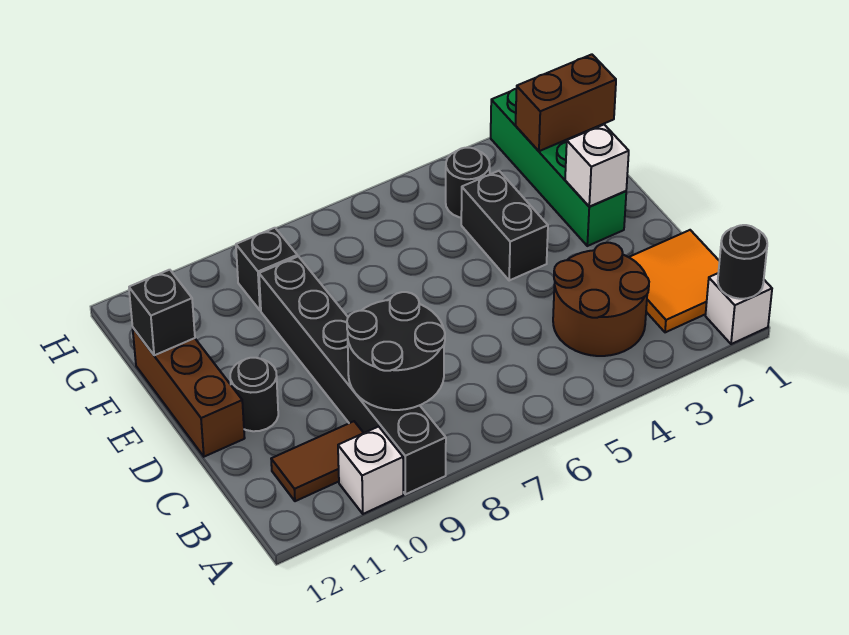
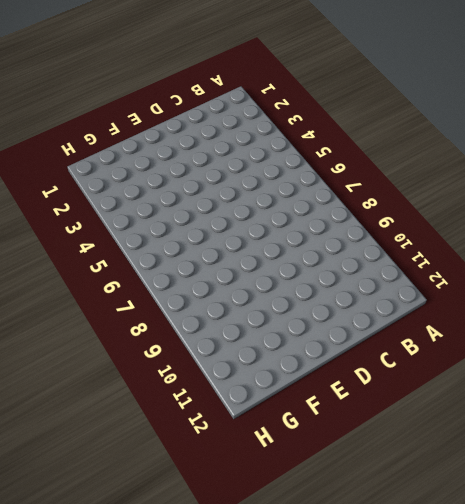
none -> white brick A1 level 1
none -> black brick A9:F9 level 1
none -> white brick A10 level 1

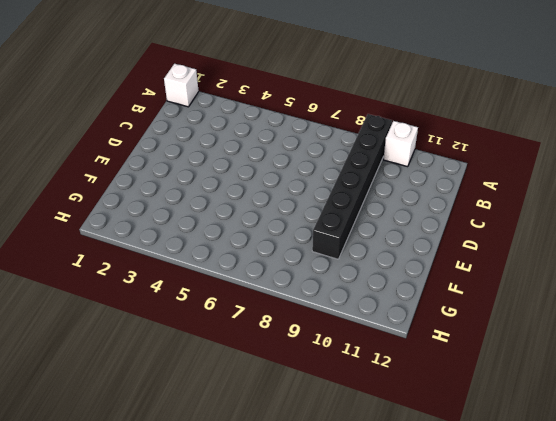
none -> orange tile B1:C2 level 1
none -> brown round brick B3:C4 level 1
none -> brown tile B10:B11 level 1

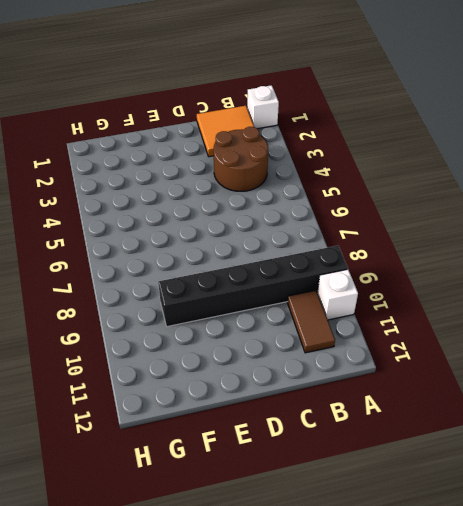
none -> black round brick D11 level 1
none -> brown brick D12:F12 level 1
none -> green brick E2:H2 level 1

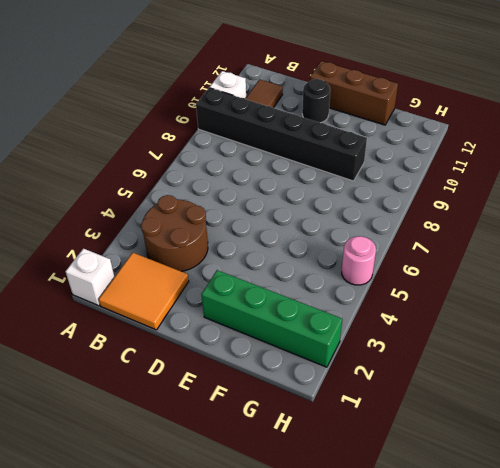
pink round brick H5 level 1 -> none
none -> black brick E4:F4 level 1
none -> black round brick G4 level 1
none -> black brick G9 level 1

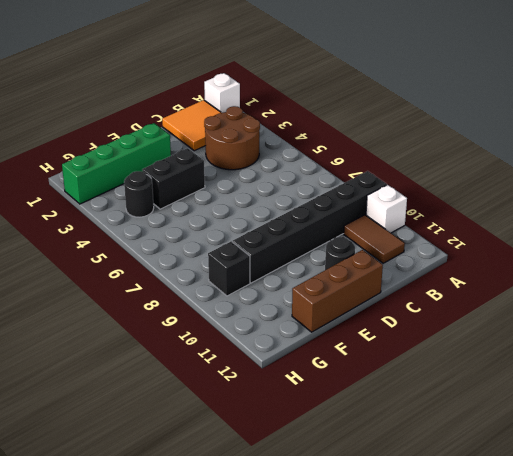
none -> black round brick A1 level 2
none -> black round brick B8:C9 level 2
none -> white brick E2 level 2

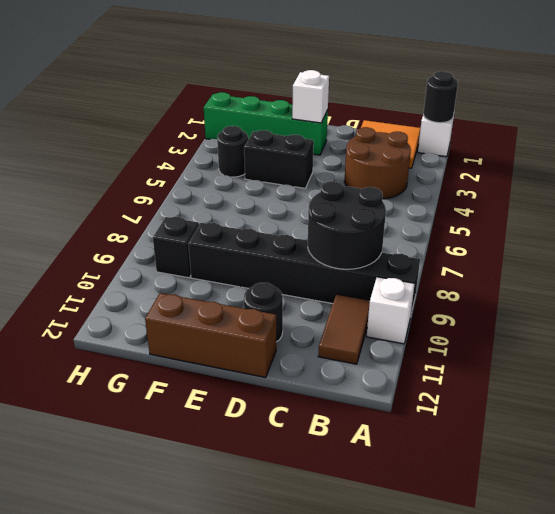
none -> black brick F12 level 2
none -> brown brick G1:G2 level 2

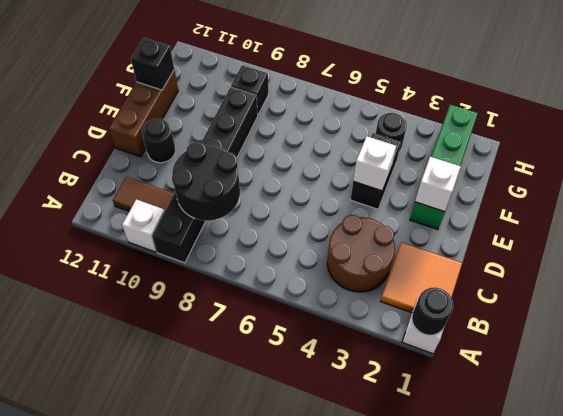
white brick E4 level 2 -> none
none -> brown brick G1:G2 level 2

